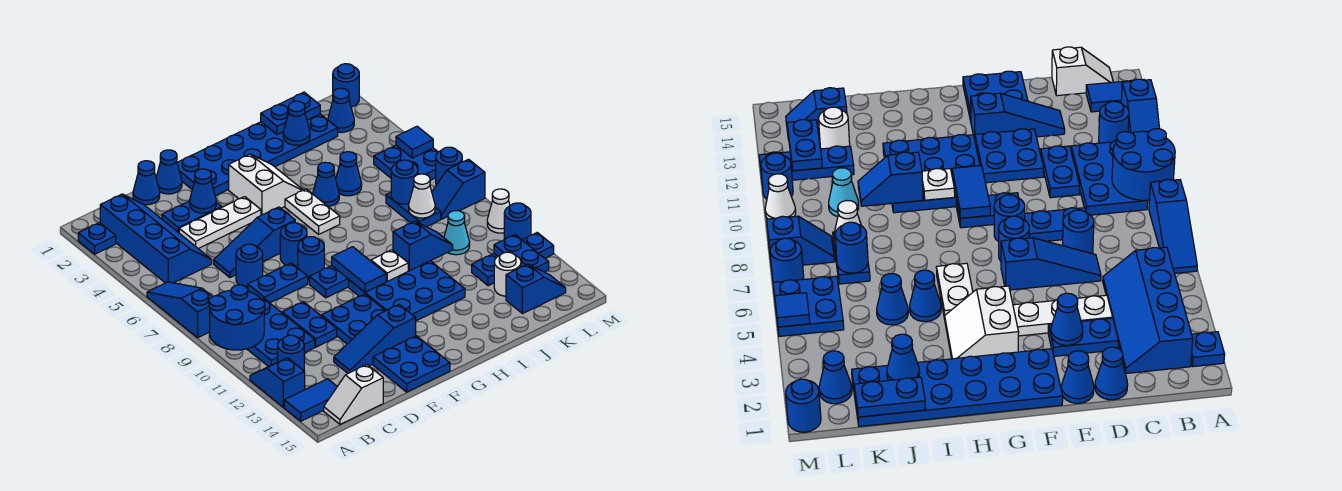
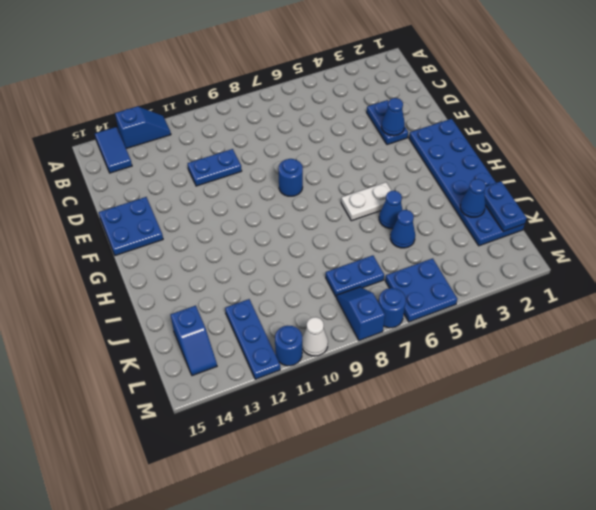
none -> blue plate A2 level 1
none -> blue slope A6:A8 level 1 top 8
none -> blue slope B2:C5 level 1 top B
none -> blue plate B9:C11 level 1

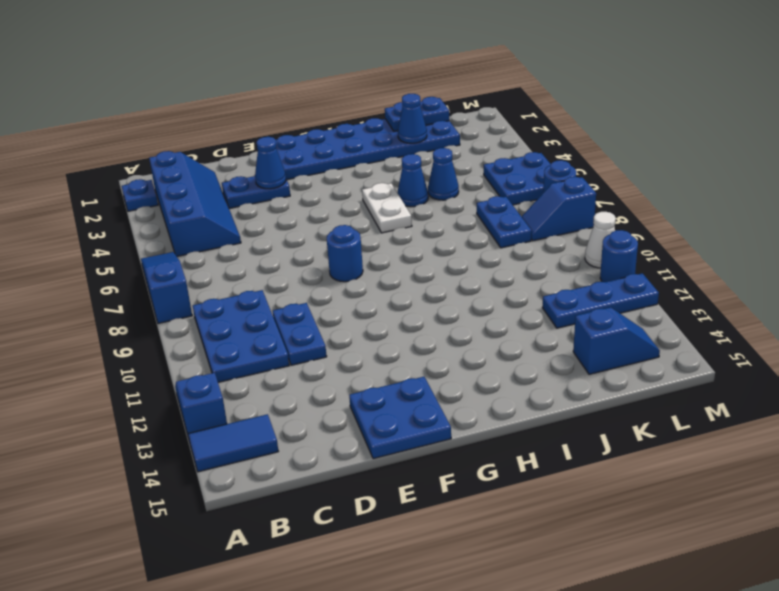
none -> blue round brick B12 level 1
none -> white slope B15:C15 level 1 top C
none -> blue cone D1 level 1
none -> white plate D4:F4 level 1

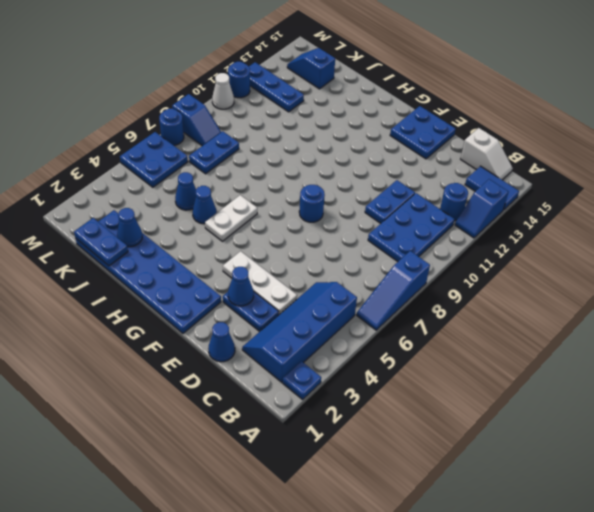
none -> blue slope D6:F6 level 1 top F
none -> blue round brick D7 level 1
none -> blue plate D8:E8 level 1
none -> blue slope D13:F13 level 1 top F

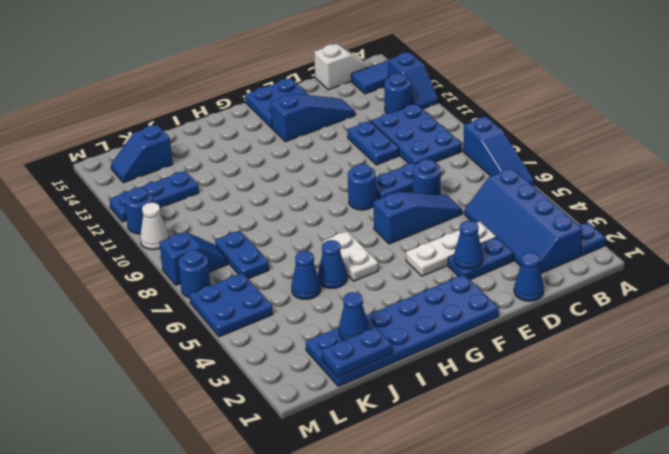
none -> blue cone E1 level 1
none -> blue plate E11:F12 level 1
none -> blue round brick F7 level 1
none -> blue plate F9:G9 level 1

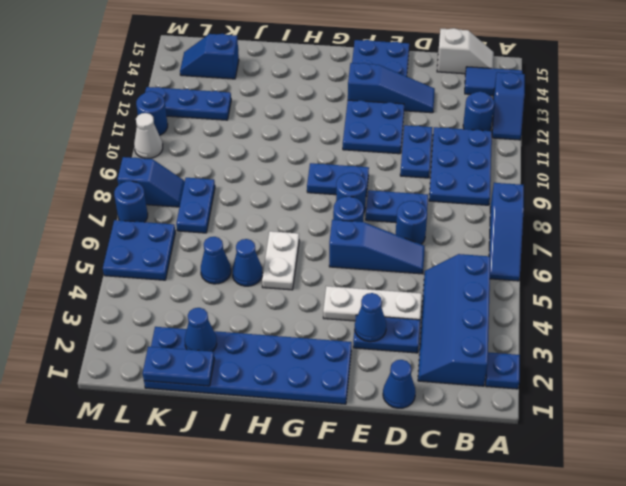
none -> blue cone E1 level 1
none -> white slope G3:H4 level 1 top G
none -> blue plate G10:I12 level 1
none -> cyan cone K10 level 1

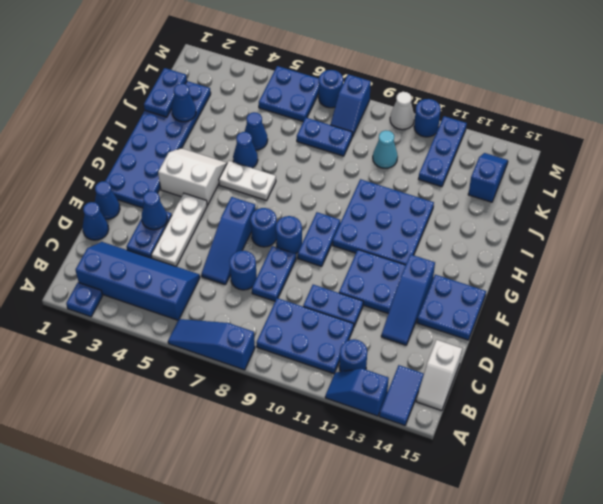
none -> white round brick K13 level 1
none -> blue cone L2 level 1
none -> blue round brick M1 level 1
none -> blue round brick A9:B10 level 2

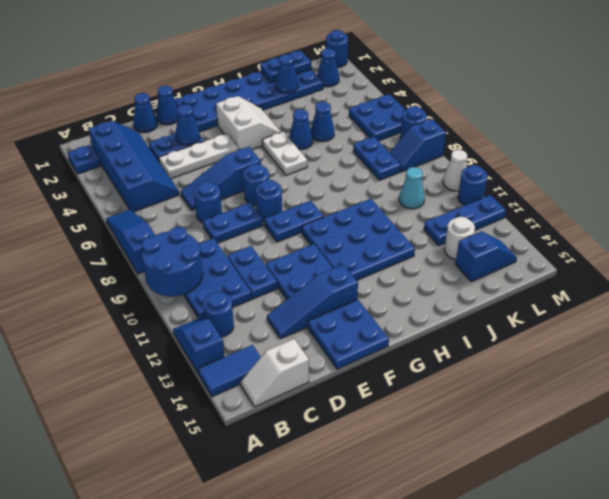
none -> blue tile G9:G10 level 2
none -> white plate H10 level 2
none -> blue slope I10:J10 level 2 top I
none -> blue round brick K7 level 2

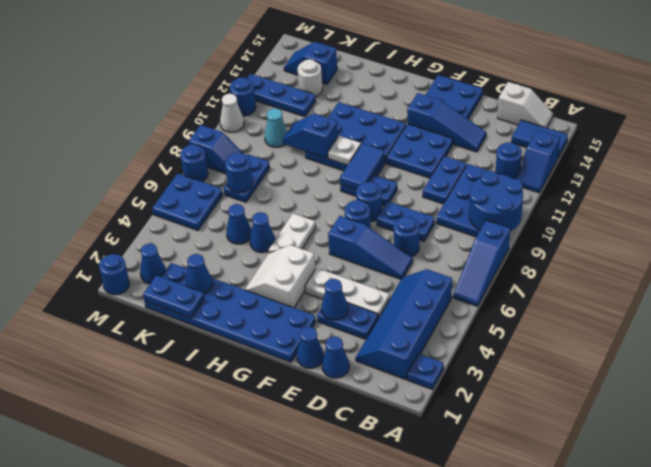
none -> white cone K8 level 2
none -> blue plate L12:L13 level 2
none -> blue tile M5 level 2

